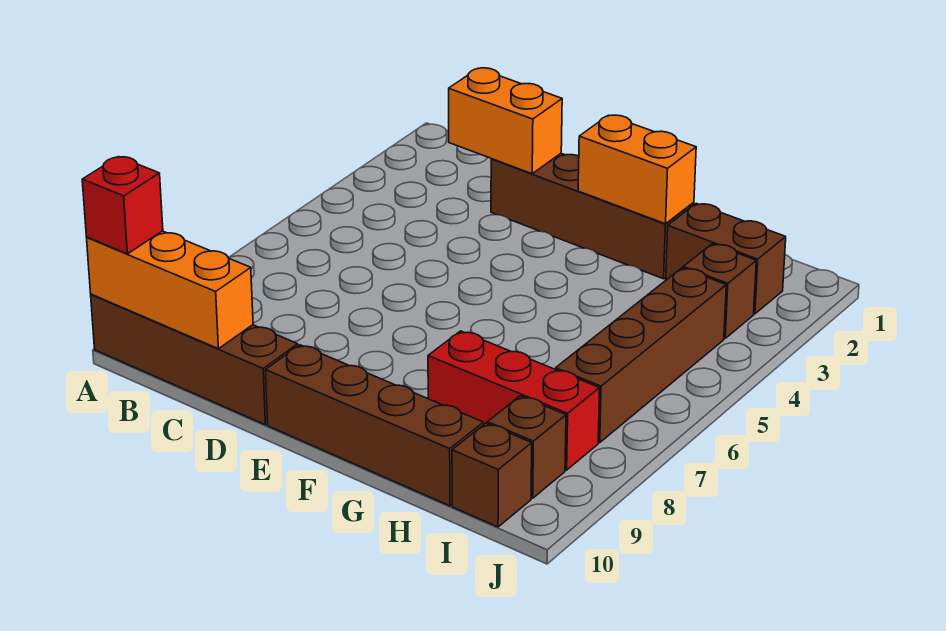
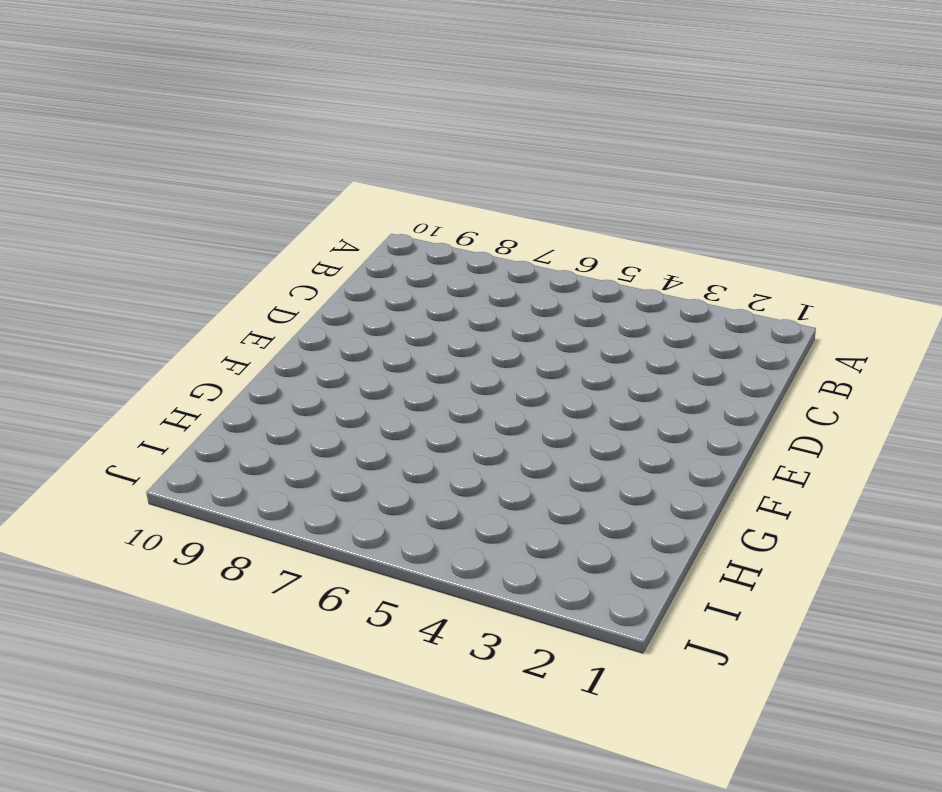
none -> brown brick A10:D10 level 1
none -> brown brick D2:G2 level 1
none -> brown brick E10:H10 level 1

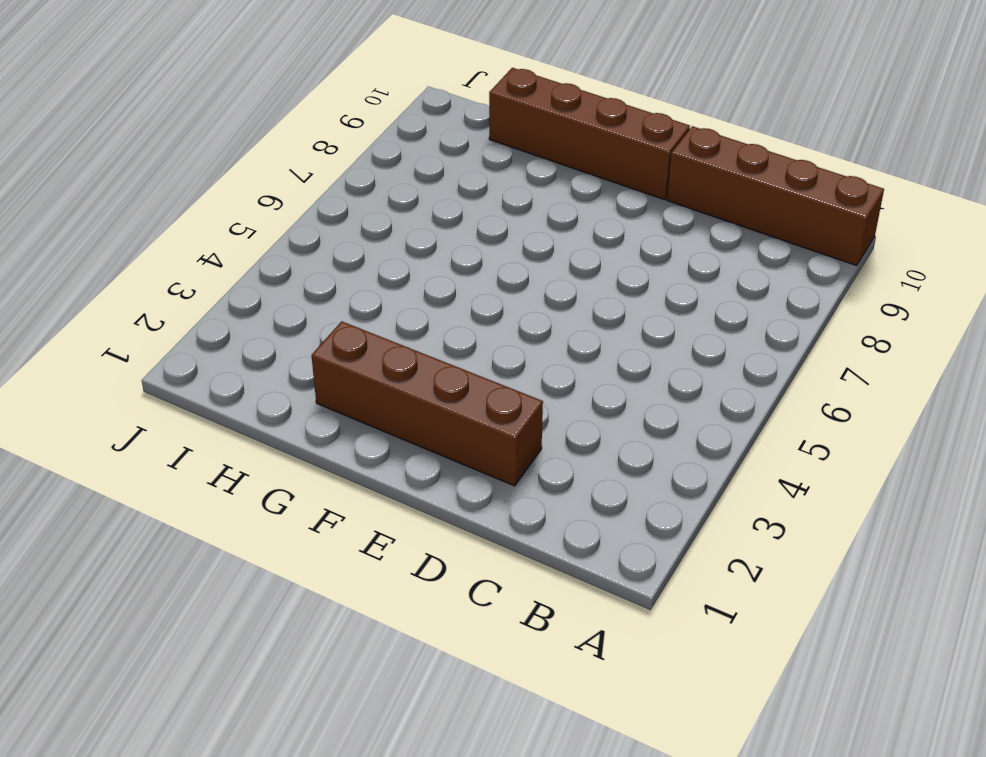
none -> red brick G8:I8 level 1
none -> brown brick H2:I2 level 1
none -> brown brick I3 level 1

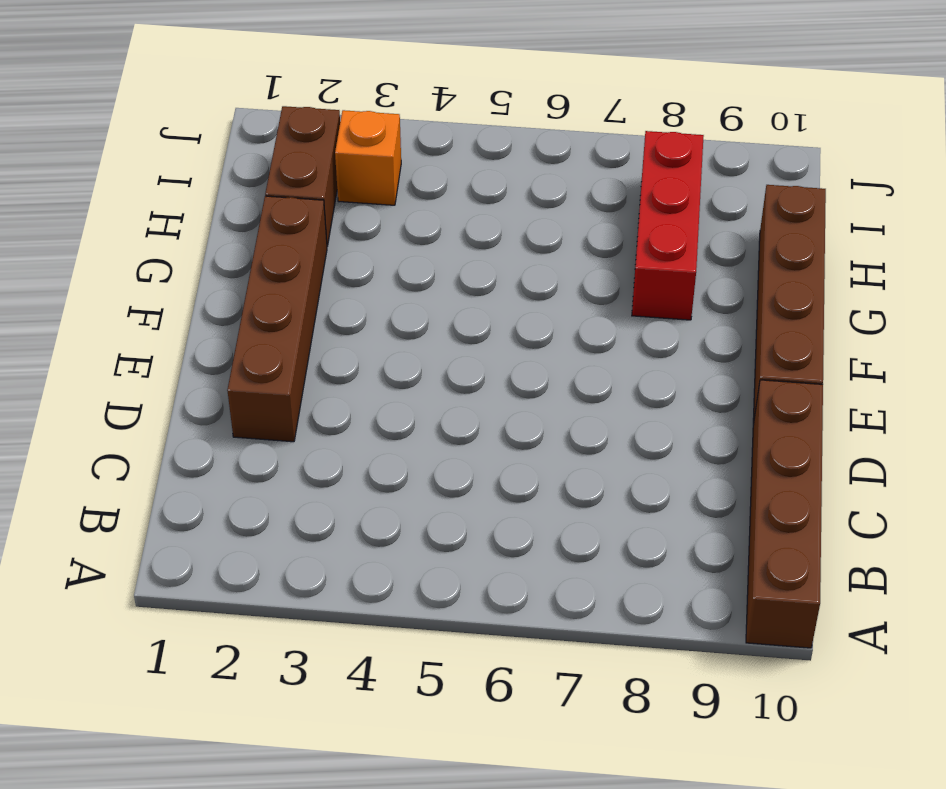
orange brick I3 level 1 -> brown brick I3 level 1
none -> brown brick I4:I7 level 1
none -> brown brick I9 level 1
none -> brown brick I10 level 1

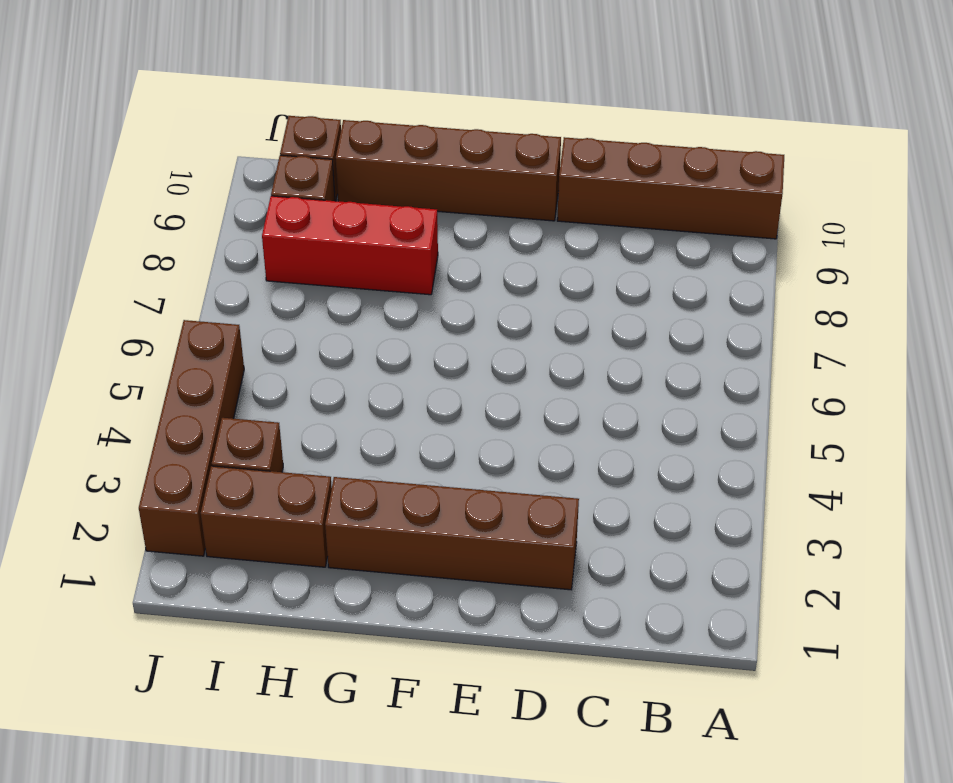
brown brick J2:J5 level 1 -> brown brick I4:I7 level 1
none -> orange brick A10:C10 level 2
none -> orange brick C2:D2 level 2
none -> orange brick F2:G2 level 2

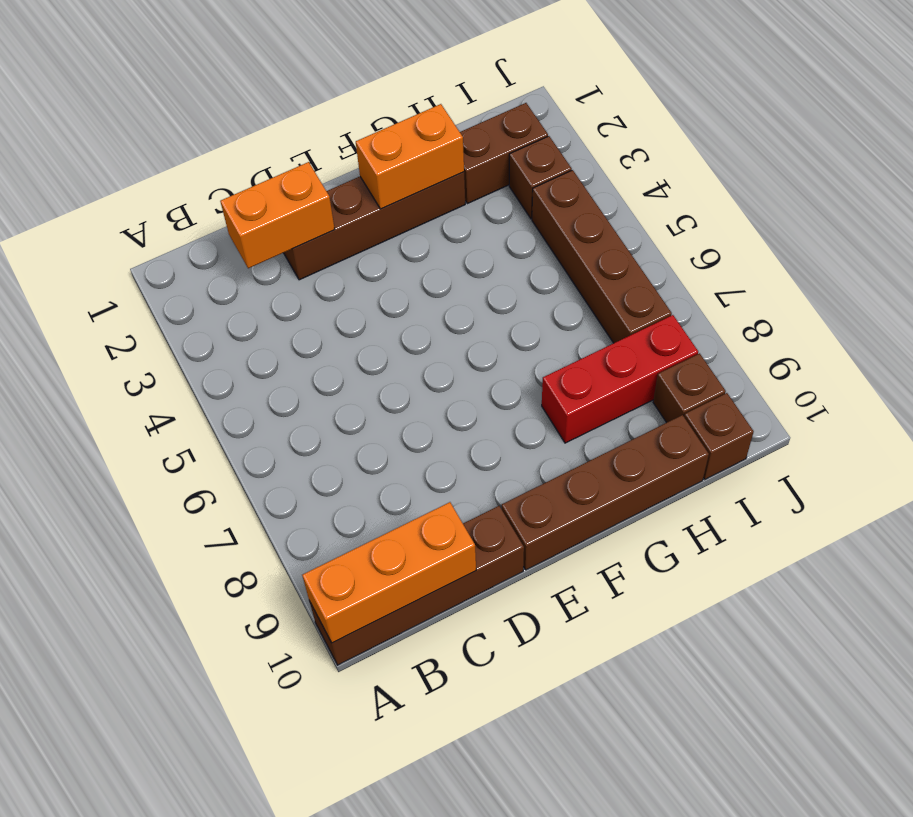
none -> red brick A10 level 3

